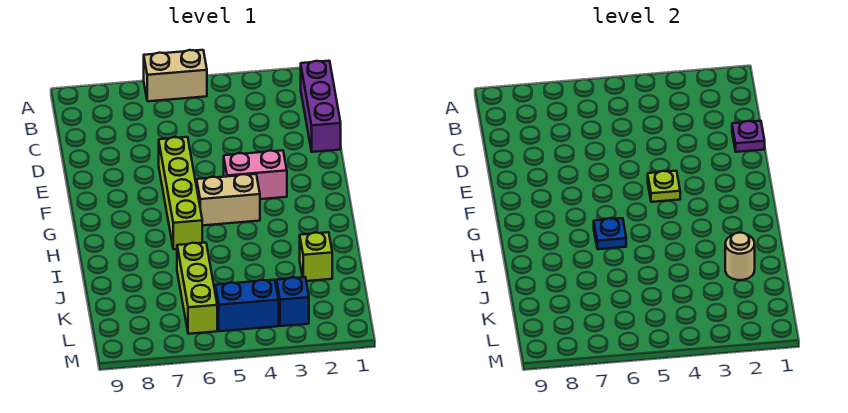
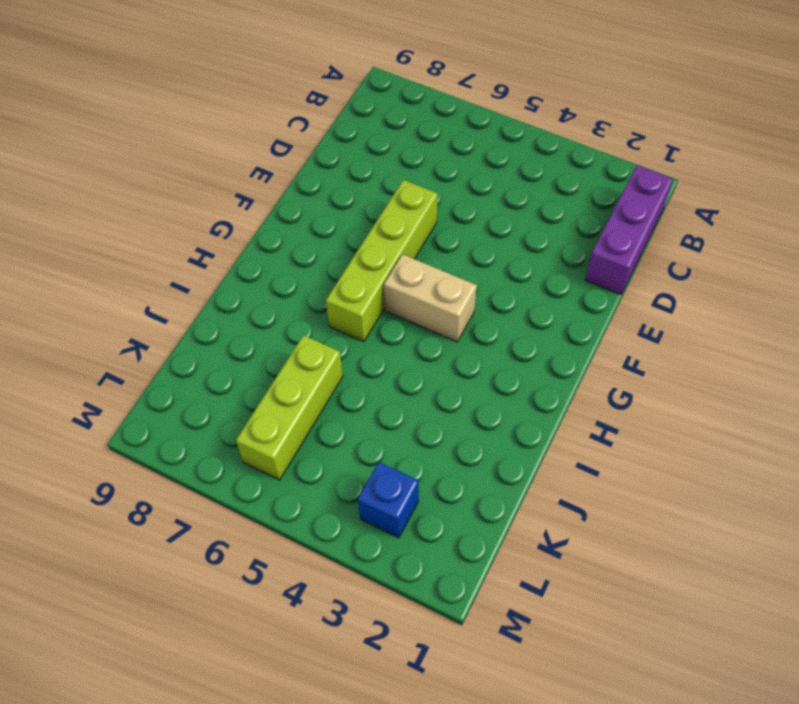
none -> tan brick A5:A6 level 1
none -> pink brick F3:F4 level 1
none -> lime brick J2 level 1

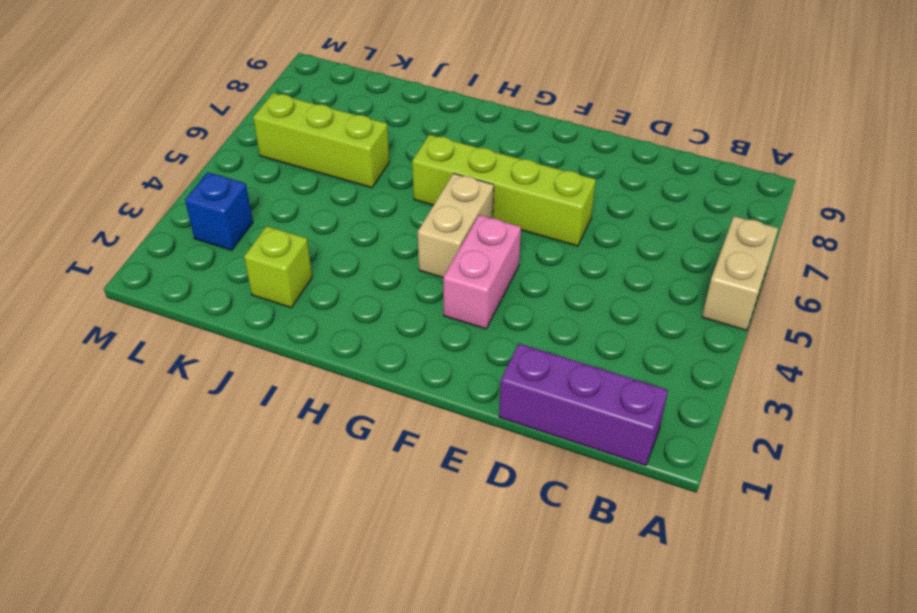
none -> blue brick L4:L5 level 1
none -> purple plate D1 level 2
none -> lime plate F4 level 2

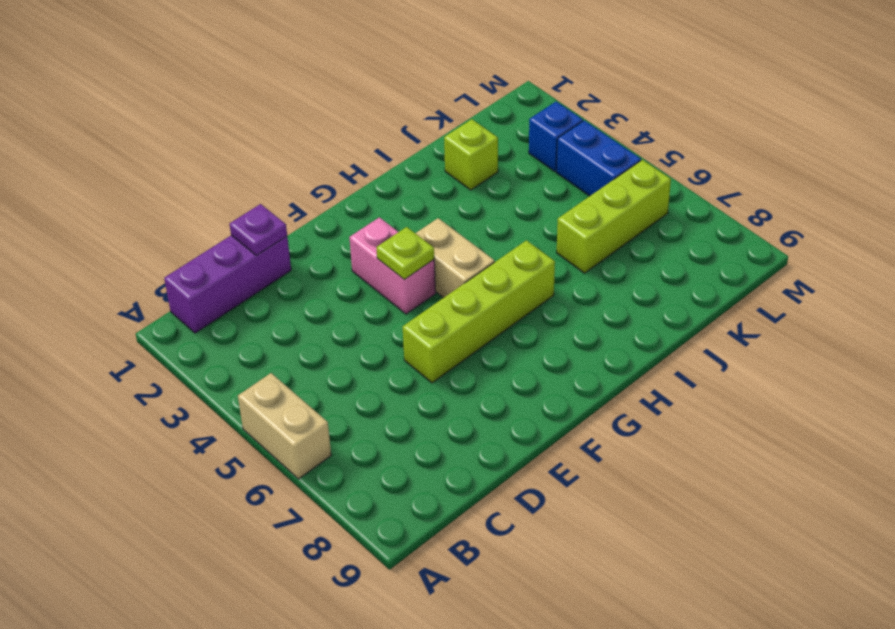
none -> blue plate H6 level 2
none -> tan round brick J2 level 2

